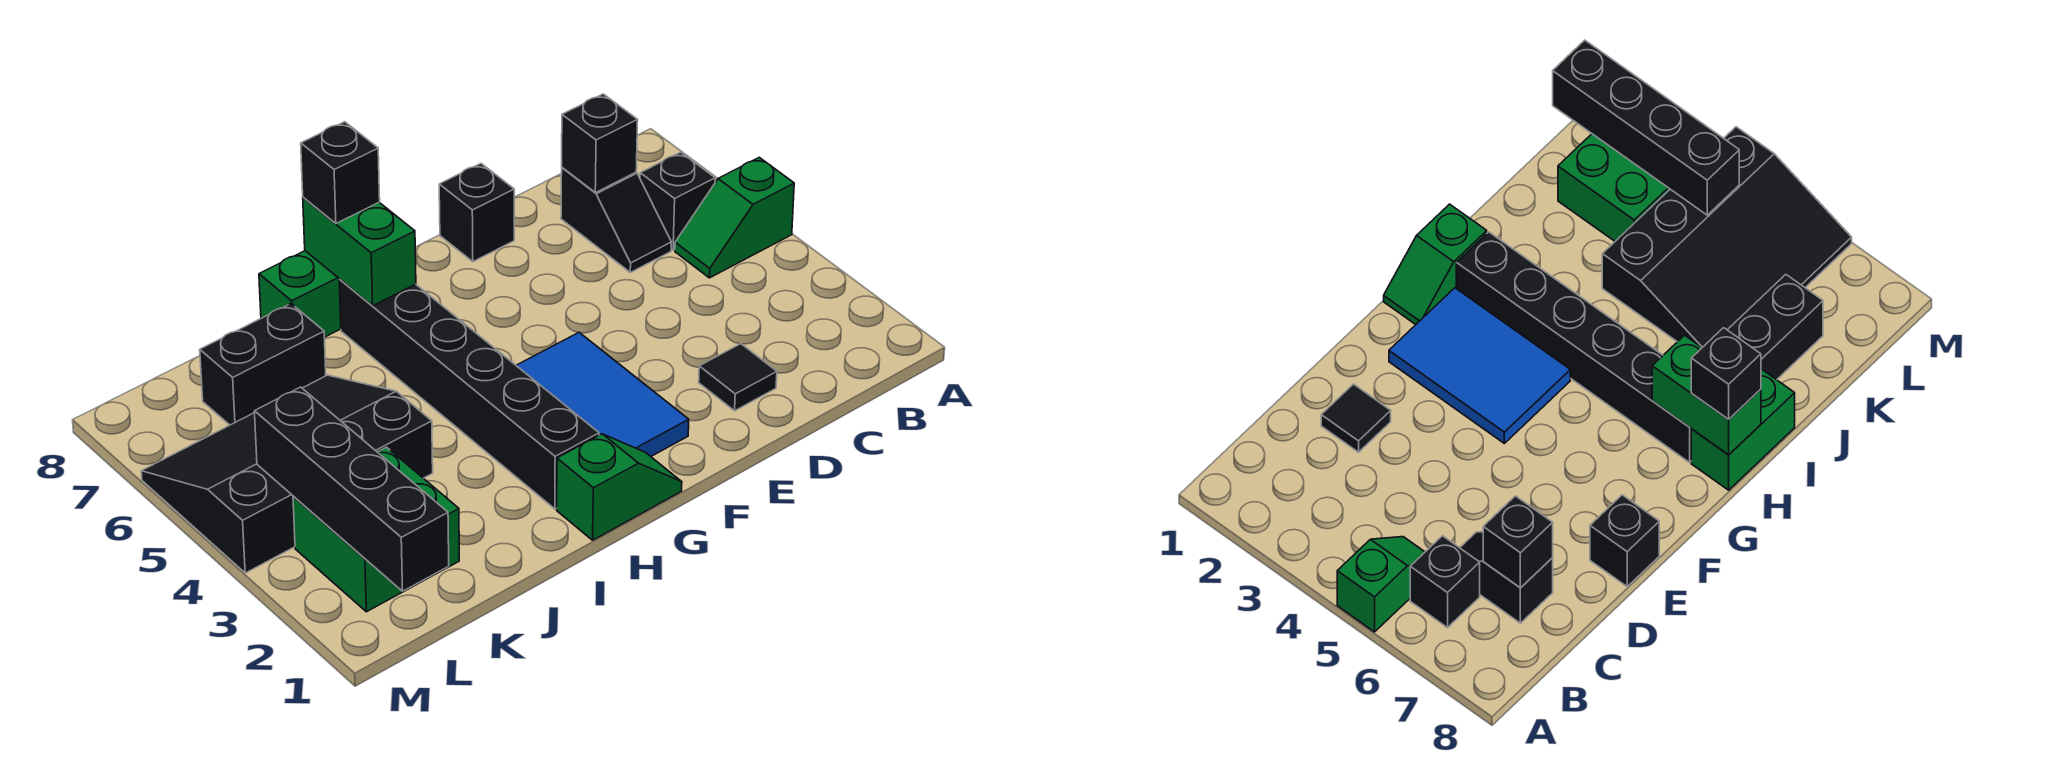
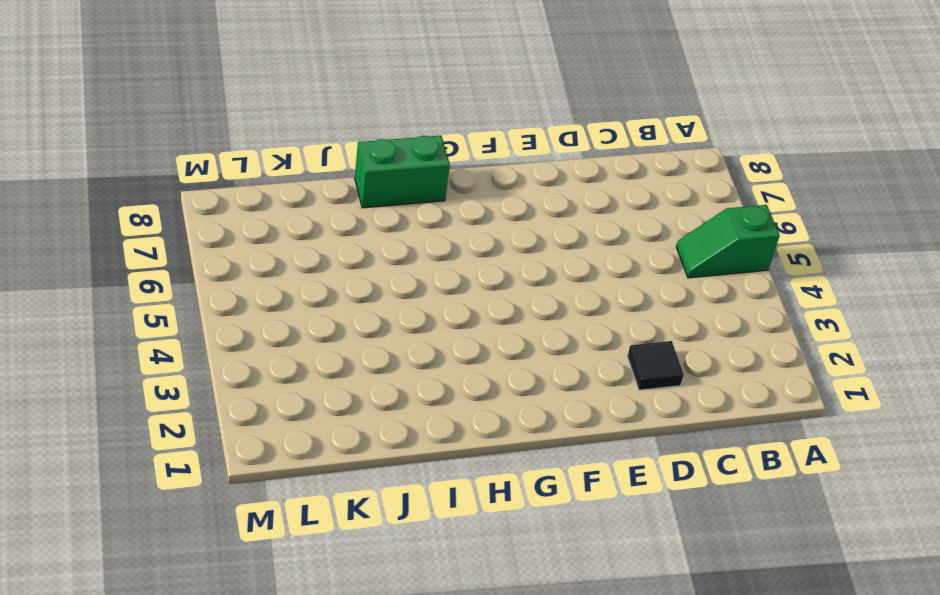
none -> black brick B6 level 1
none -> black slope C6:C7 level 1 top 7
none -> black brick E8 level 1

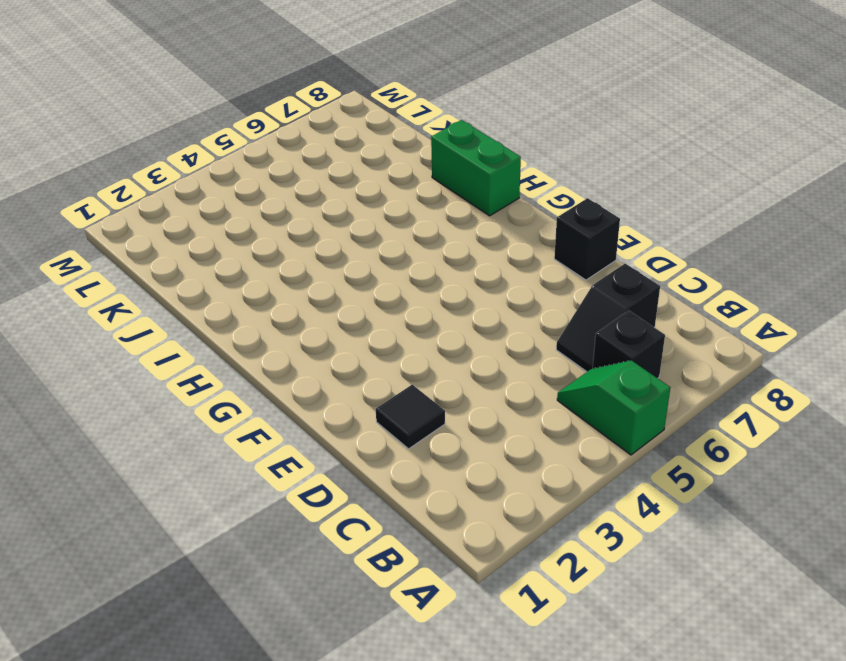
none -> blue tile F2:G4 level 1
none -> green slope G1:H1 level 1 top H
none -> black brick H2:H7 level 1

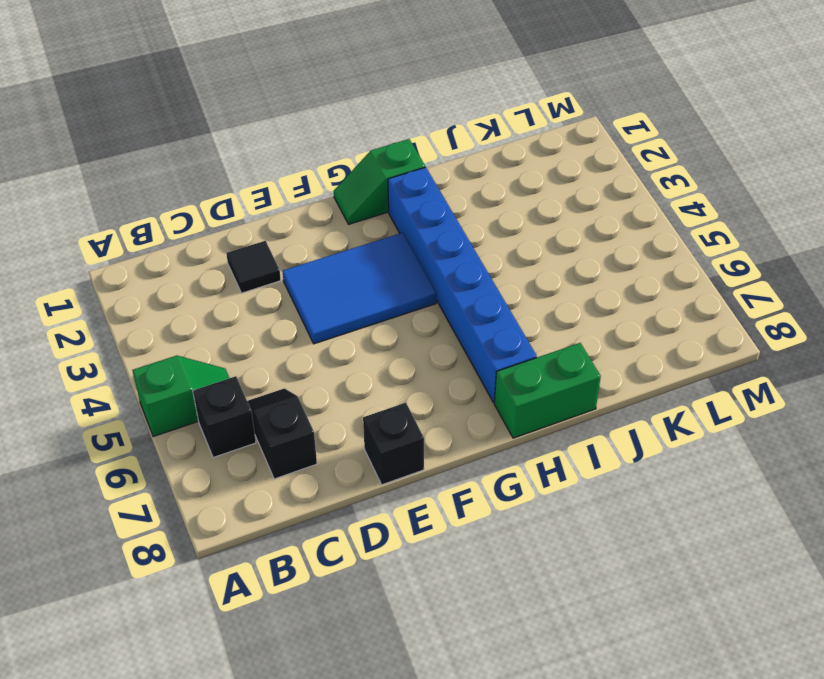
blue tile E3:G4 level 1 -> blue tile F2:G4 level 1
blue brick H2:H7 level 1 -> black brick H2:H7 level 1
none -> black slope J4:M6 level 1 top 4
none -> black brick J7:K7 level 1
none -> green brick K2:L3 level 1

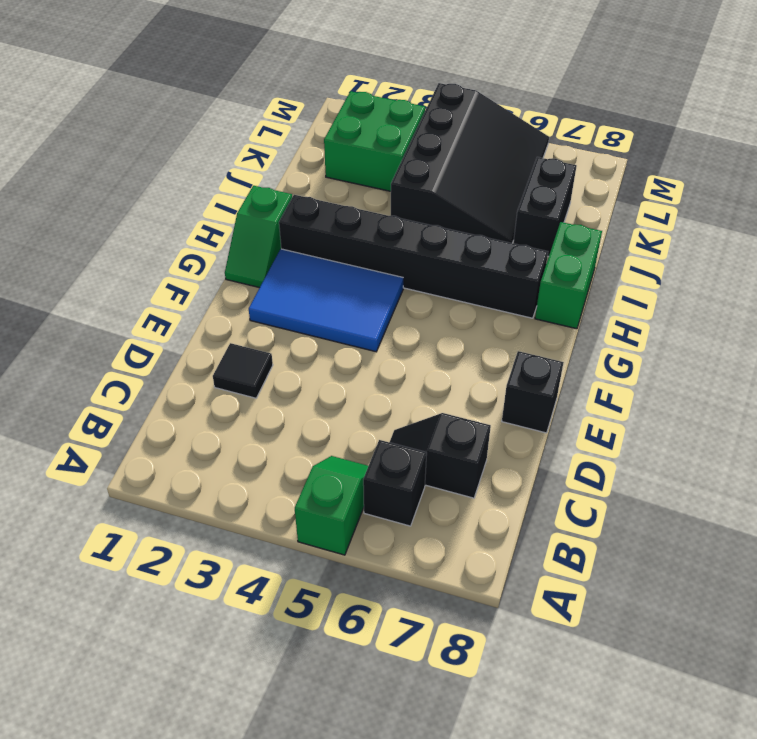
none -> black brick C7 level 2
none -> green brick H7:H8 level 2
none -> black brick L1:L4 level 2

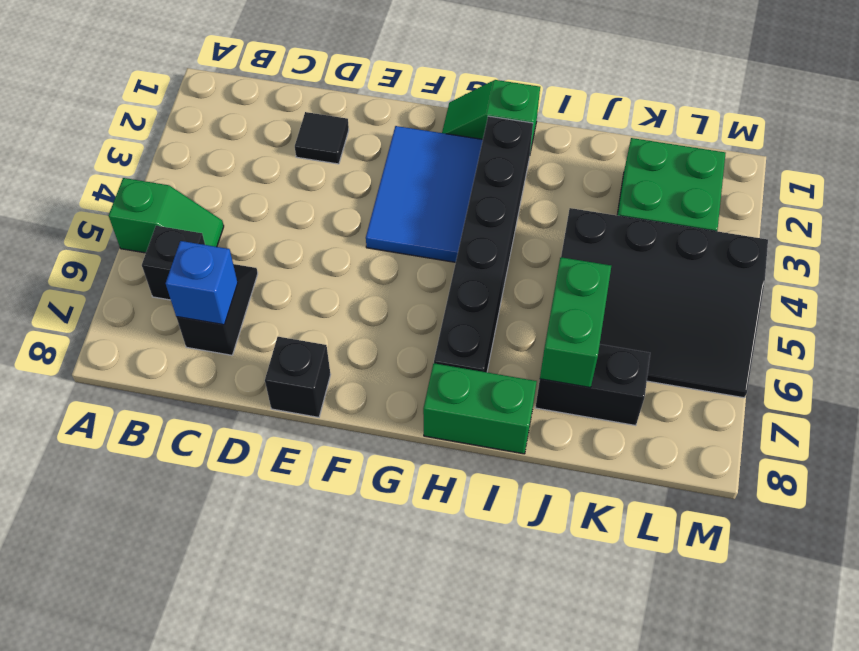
blue brick C7 level 2 -> black brick C7 level 2
green brick J6:J7 level 2 -> green brick H7:H8 level 2
none -> black brick L1:L4 level 2
none -> black brick H8 level 3

